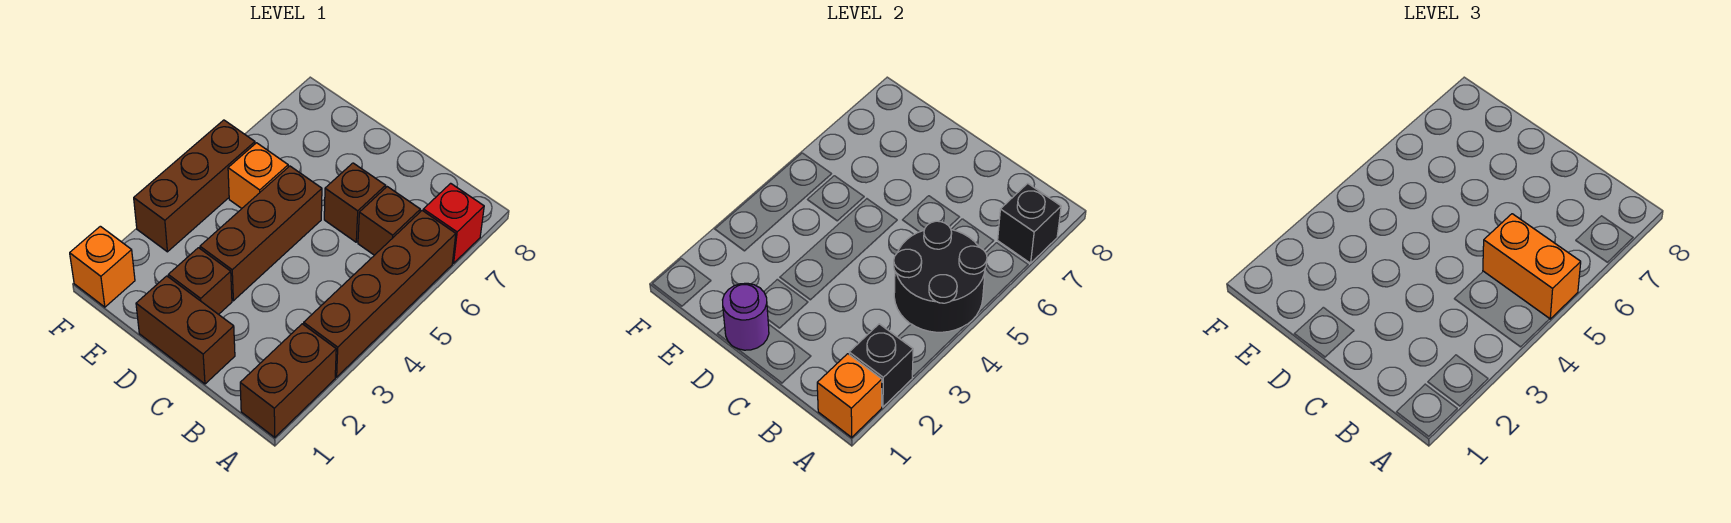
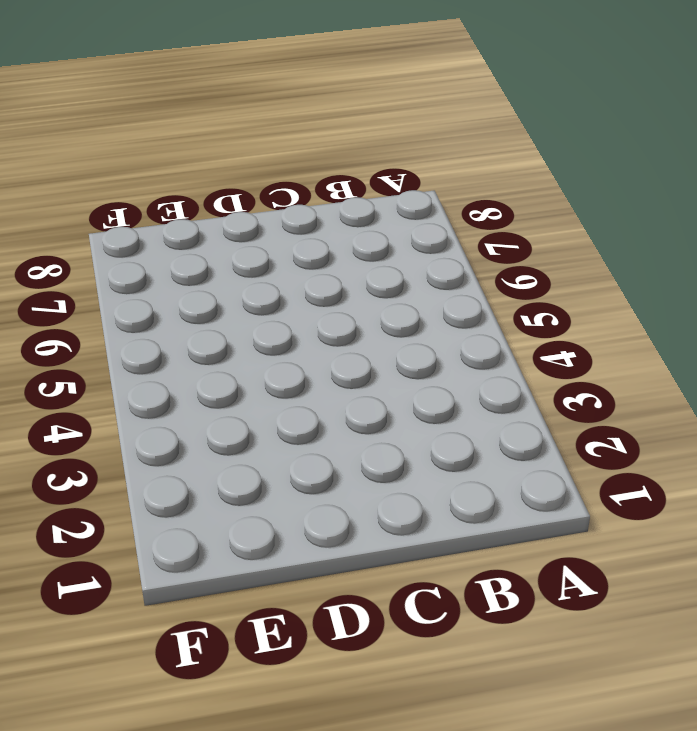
none -> brown brick A1:A2 level 1
none -> brown brick A3:A6 level 1
none -> red brick A7 level 1

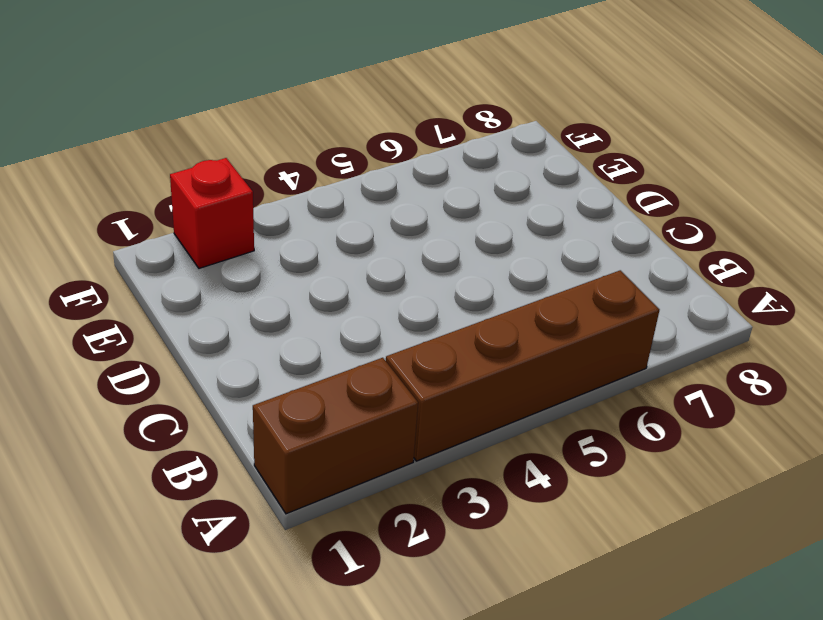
red brick F2 level 1 -> red brick A7 level 1
none -> brown brick B6 level 1
none -> brown brick C1:D1 level 1
none -> brown brick C6 level 1

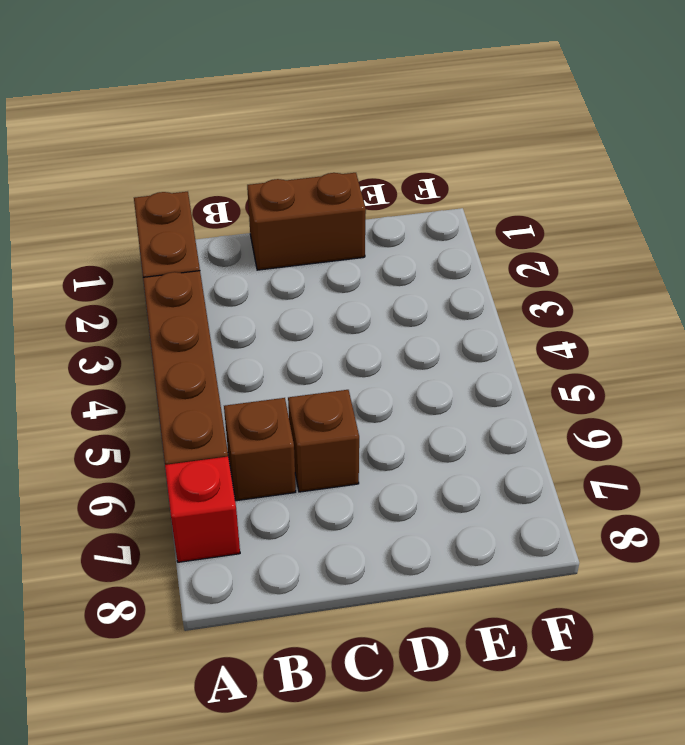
none -> brown brick D2 level 1
none -> brown brick D3:D5 level 1
none -> orange brick E5 level 1

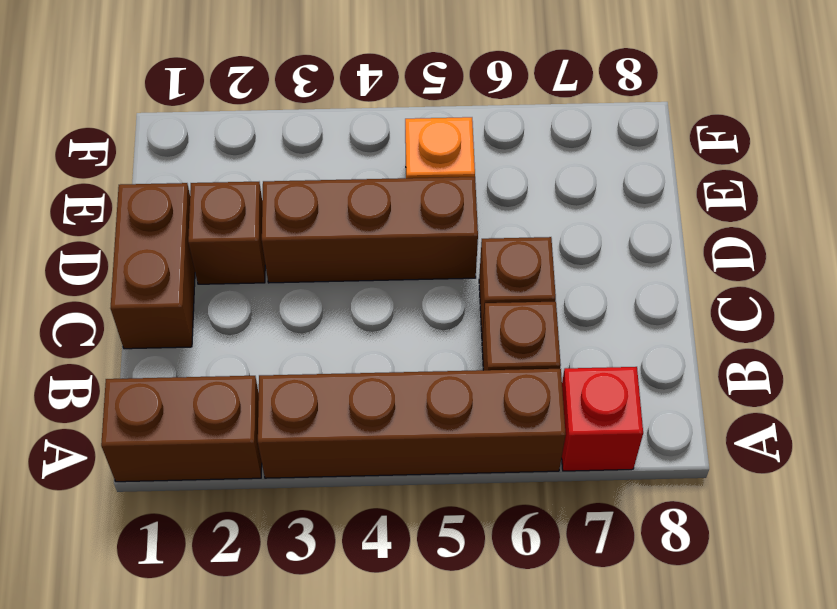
none -> orange brick F1 level 1
none -> brown brick F3:F5 level 1
none -> orange brick A1 level 2

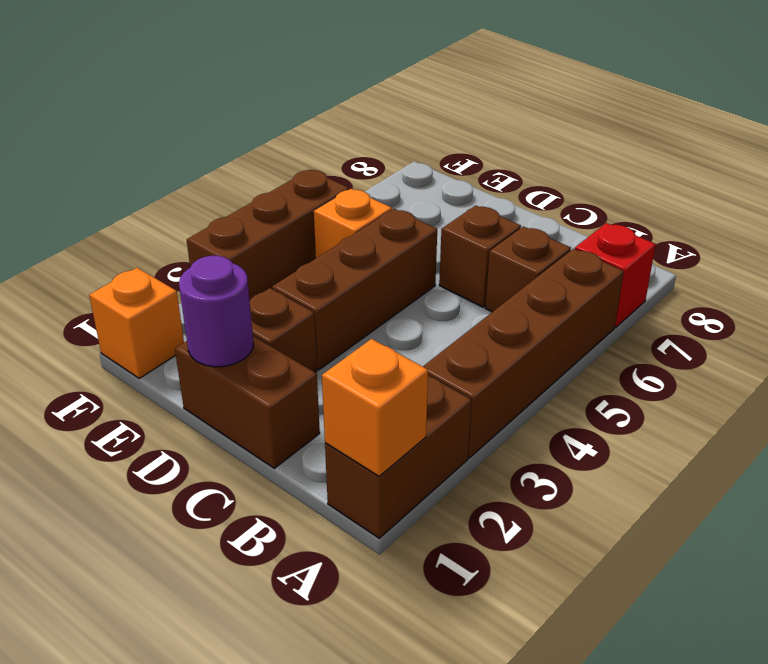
none -> black brick A2 level 2
none -> black round brick A4:B5 level 2
none -> black brick A7 level 2

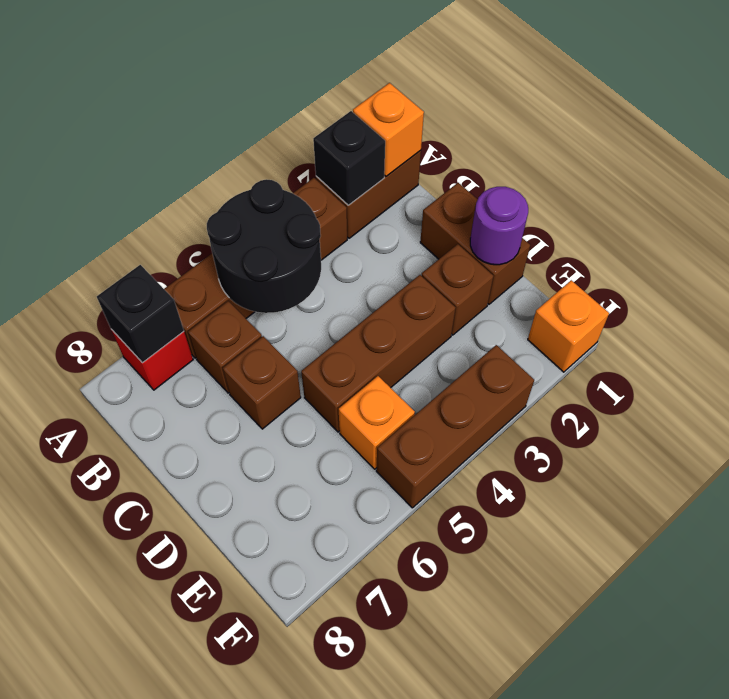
none -> orange brick A5:B5 level 3

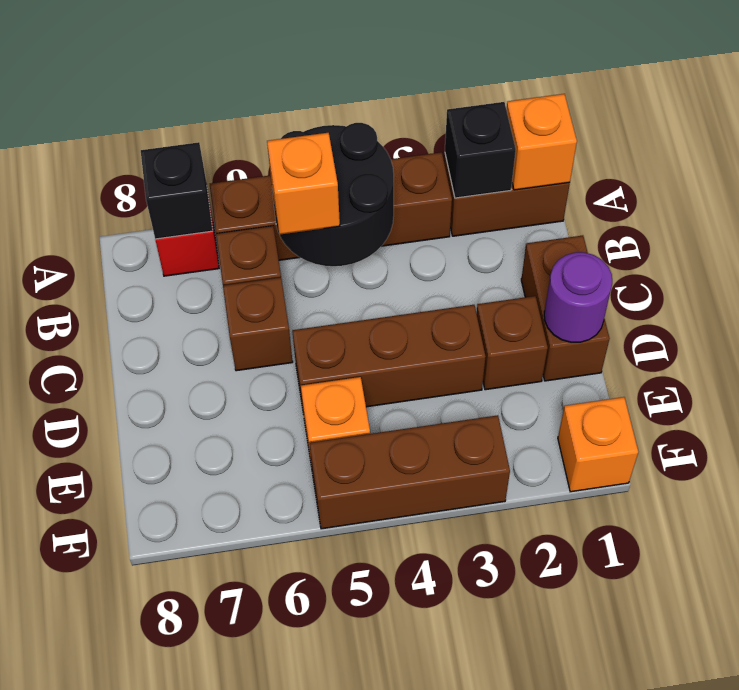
orange brick B5 level 3 -> orange brick A5:B5 level 3

